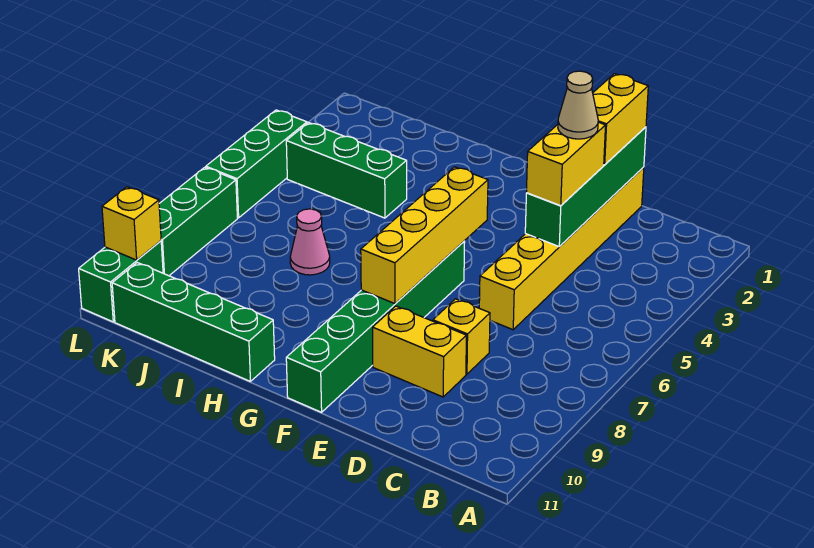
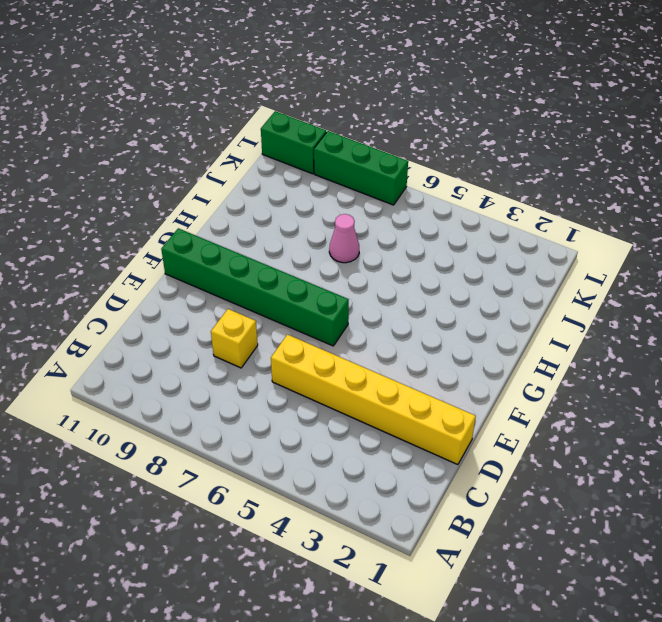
none -> yellow brick D9:E9 level 1
none -> green brick H11:K11 level 1
none -> green brick I4:K4 level 1

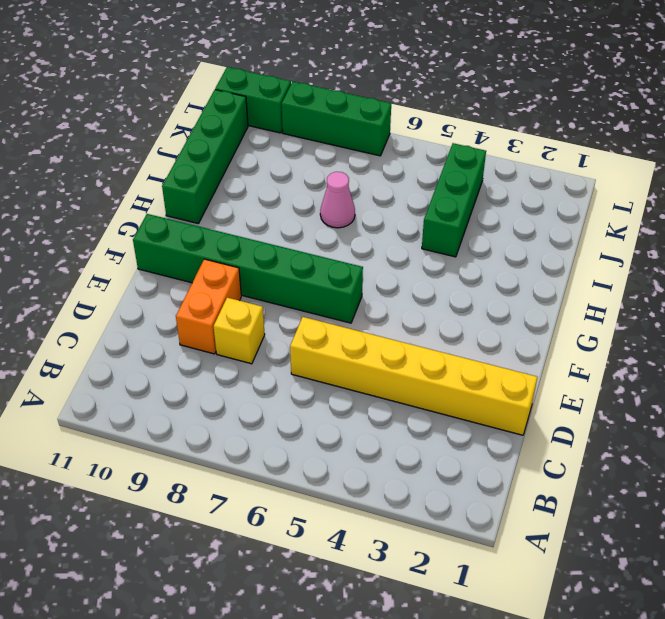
orange brick D9:E9 level 1 -> yellow brick D9:E9 level 1
none -> green brick L4:L6 level 1
none -> green brick D1:D4 level 2
none -> yellow brick F5:F8 level 2

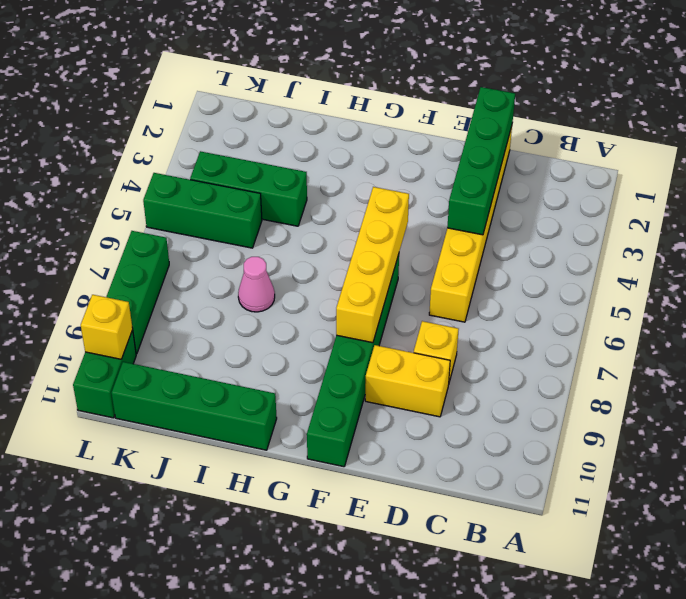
green brick J5:L5 level 1 -> green brick L4:L6 level 1
none -> yellow brick D1:D2 level 3
none -> yellow brick D3:D4 level 3
none -> tan cone D3 level 4

